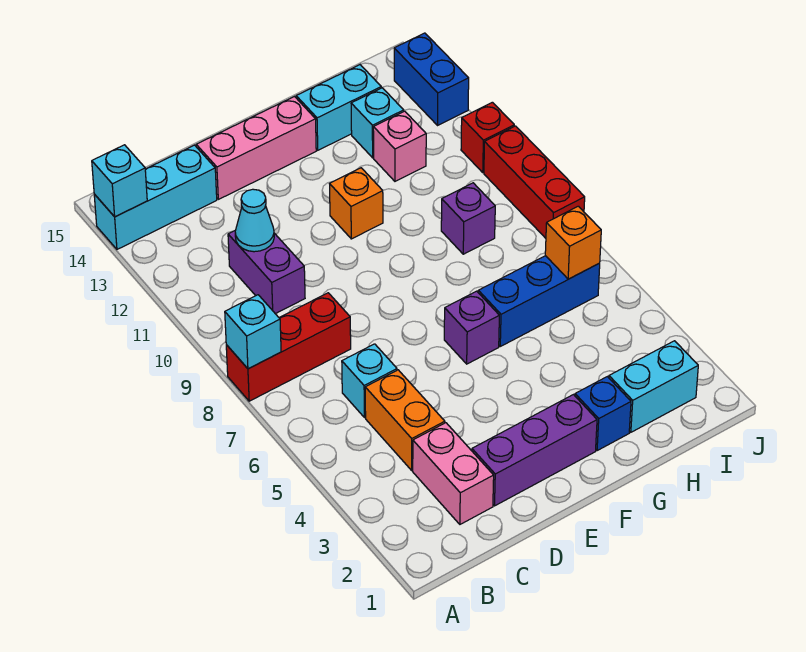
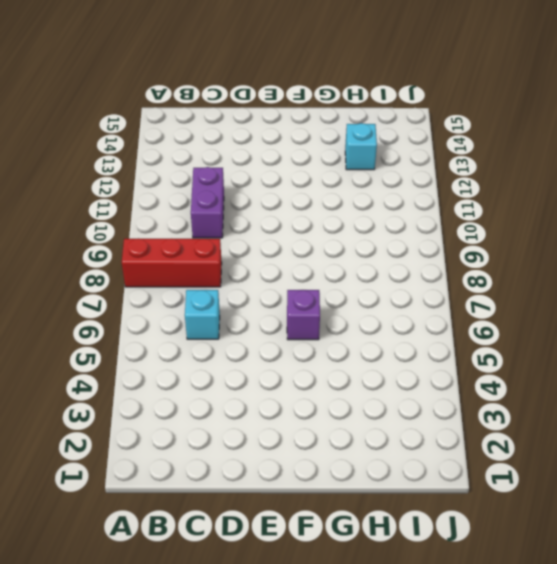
none -> cyan brick A14:C14 level 1
none -> pink brick C2:C3 level 1
none -> orange brick C4:C5 level 1

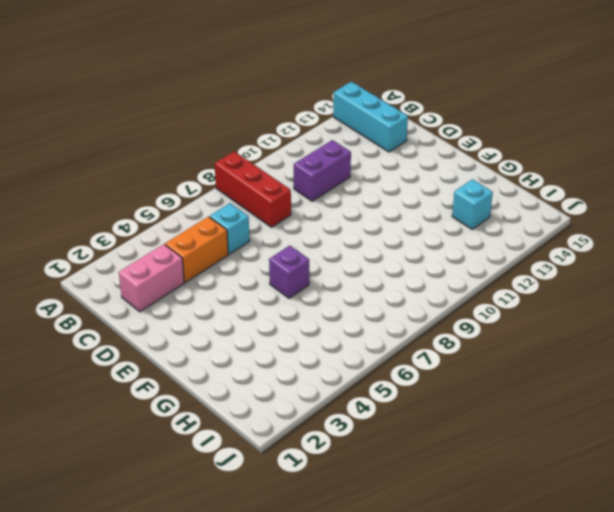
none -> purple brick D2:F2 level 1
none -> pink brick D14:F14 level 1
none -> orange brick F11 level 1

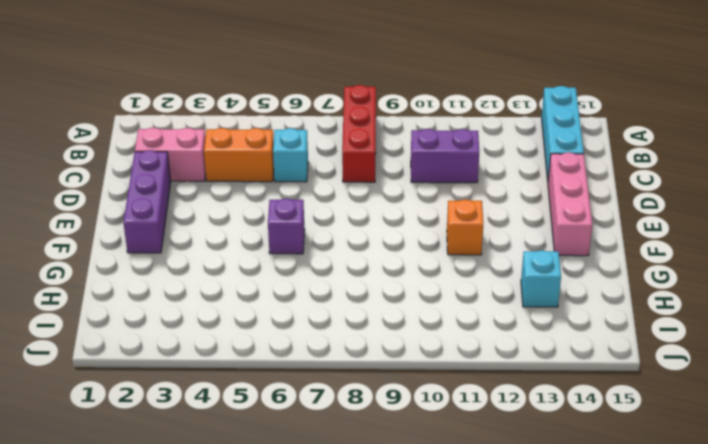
none -> blue brick G2 level 1
none -> blue brick G6:I6 level 1
none -> cyan brick G14:H14 level 1

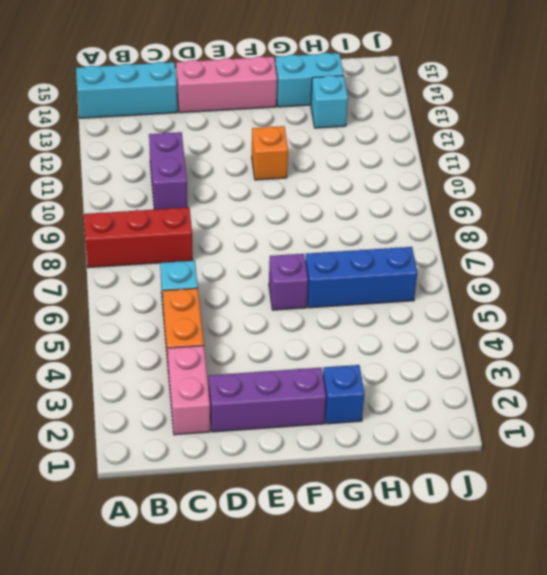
none -> cyan brick H2:I2 level 1
none -> purple brick H9 level 1
none -> pink brick H12 level 1

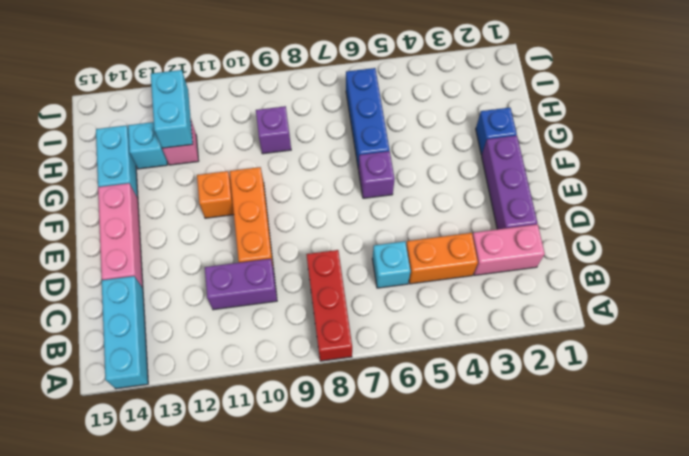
orange brick D10:F10 level 1 -> none
cyan brick H12:I12 level 2 -> cyan brick H2:I2 level 1
none -> red brick J8:J10 level 1
none -> red brick J11 level 1
none -> blue brick J13:J14 level 1

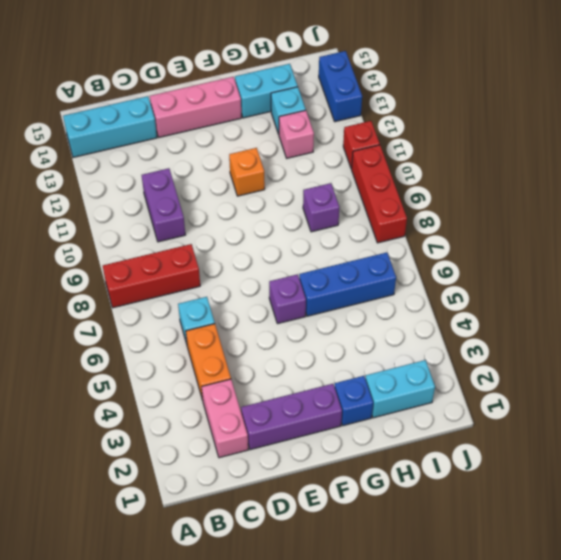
none -> cyan brick A8 level 2
none -> cyan brick A14 level 2
none -> cyan cone C11 level 2

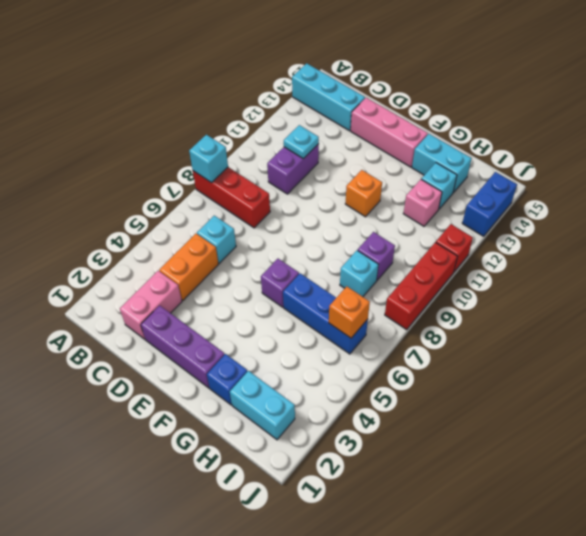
cyan plate C11 level 2 -> cyan cone C11 level 2
cyan brick H8 level 1 -> cyan brick A14 level 2

